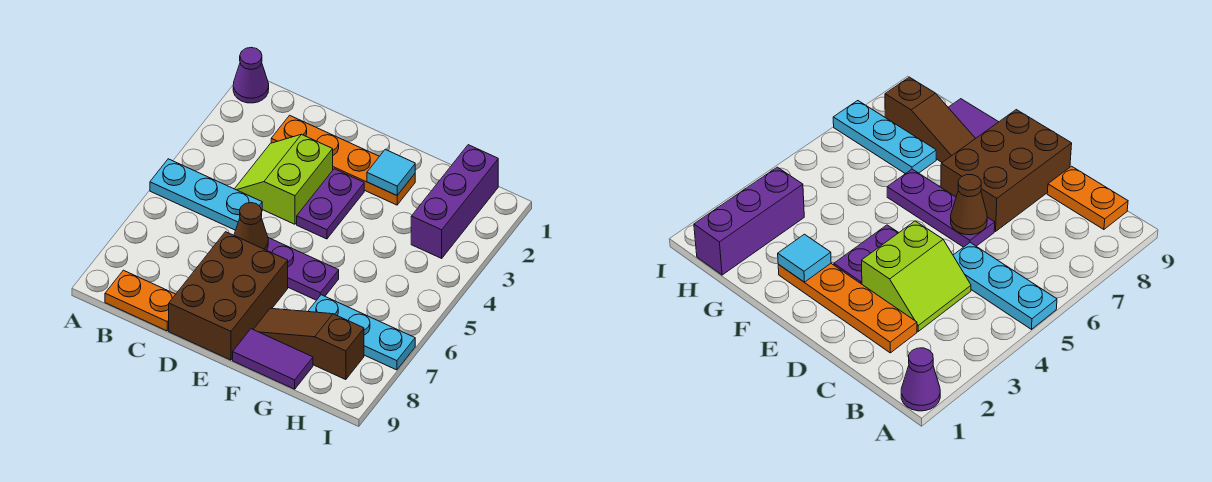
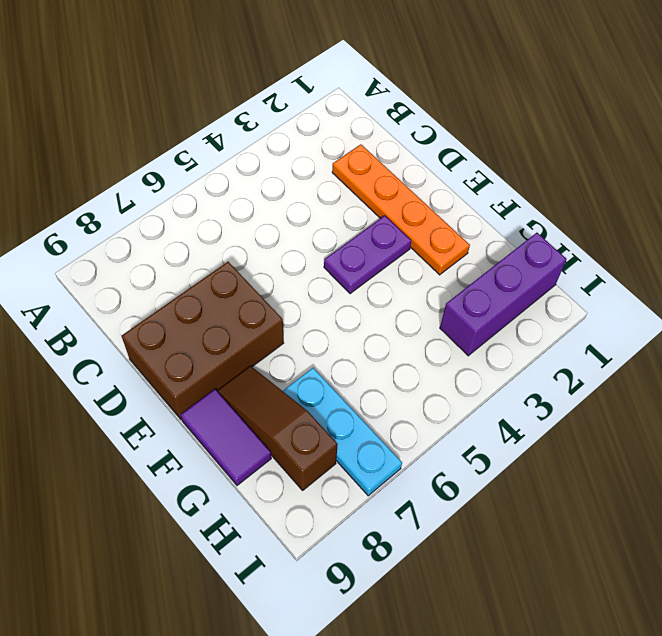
none -> purple cone A1 level 1
none -> cyan plate A5:C5 level 1
none -> orange plate B9:C9 level 1

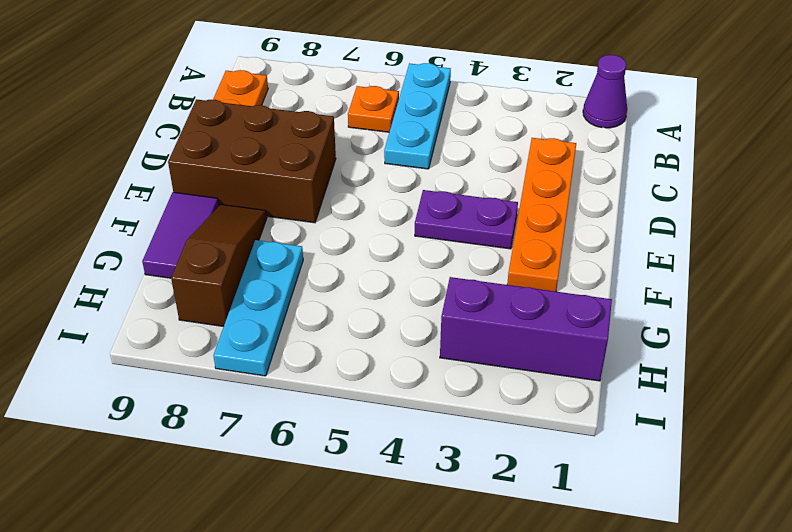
orange plate B6 level 1 -> none
none -> lime slope C3:D4 level 1 top D
none -> purple plate D6:F6 level 1
none -> brown cone D6 level 2

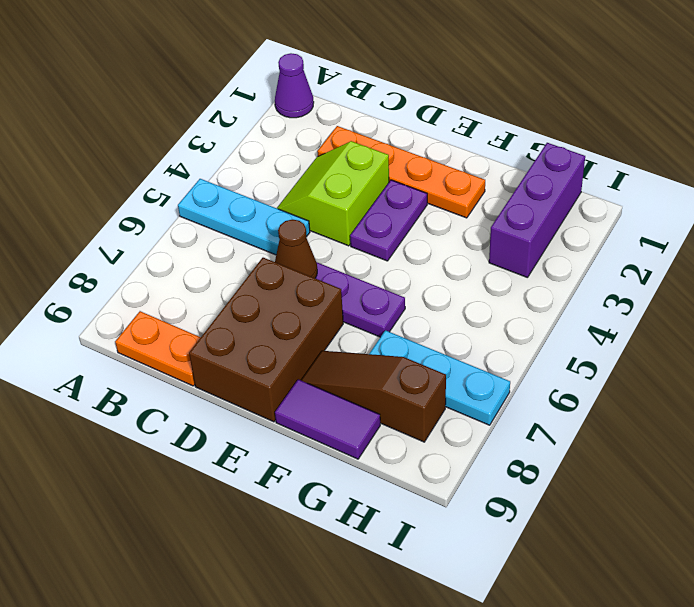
none -> cyan tile F2 level 2

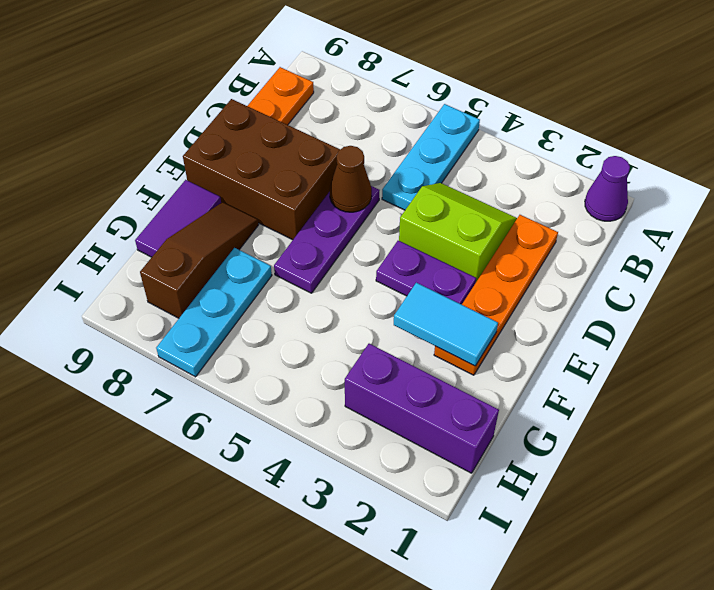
cyan tile F2:F3 level 2 -> cyan tile F2 level 2

